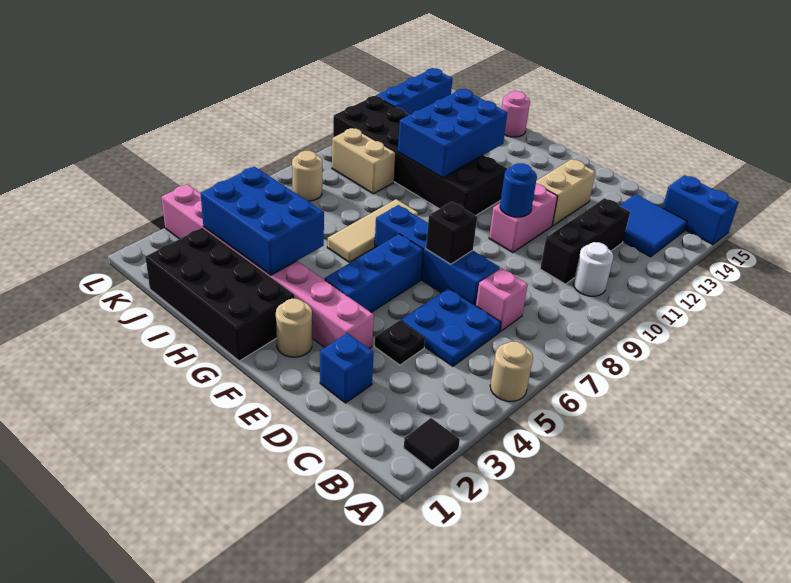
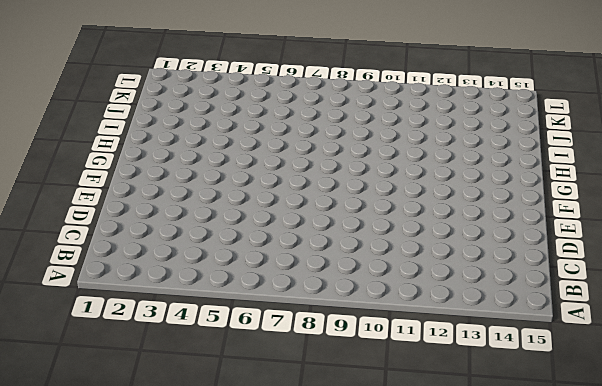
none -> black tile A2 level 1
none -> tan round brick A5 level 1
none -> blue brick A15:B15 level 1

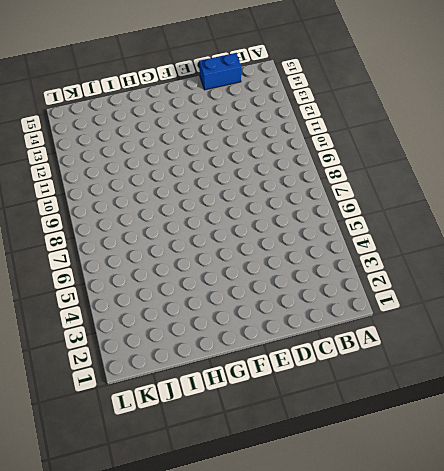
blue brick C15:D15 level 1 -> blue brick A15:B15 level 1
none -> black tile A2 level 1
none -> tan round brick A5 level 1
none -> white round brick B10 level 1

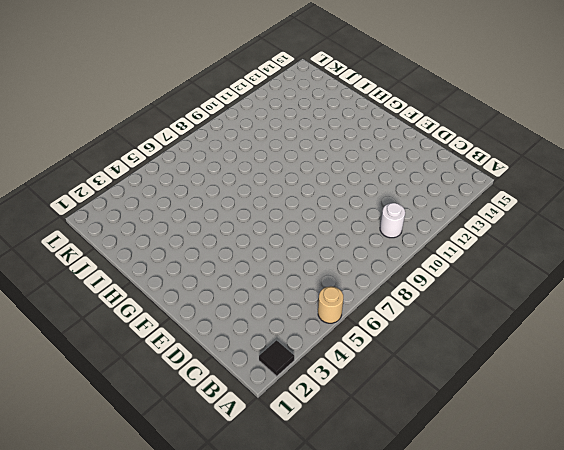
none -> blue brick A15:B15 level 1
none -> blue tile B13:C14 level 1
none -> blue plate C5:D6 level 1

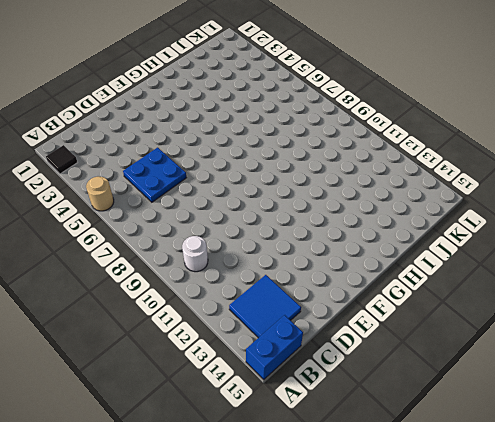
none -> pink brick C7 level 1
none -> black brick C10:C12 level 1
none -> blue brick D2 level 1

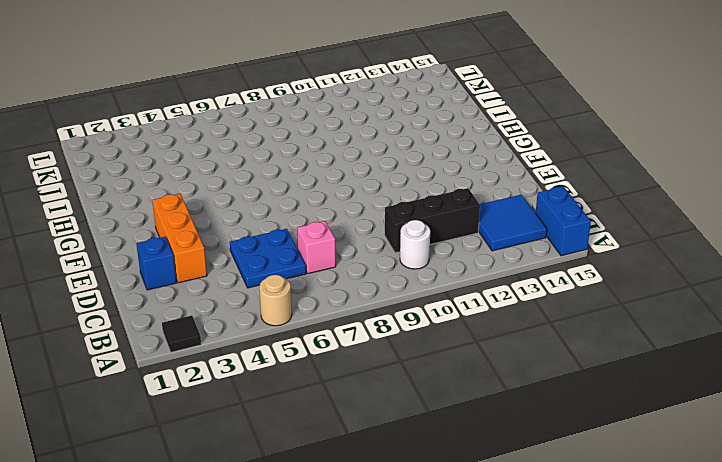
orange brick D3:F3 level 1 -> pink brick E3:L3 level 1
none -> black plate D4 level 1
none -> blue brick D7:G7 level 1
none -> pink brick E10:E11 level 1

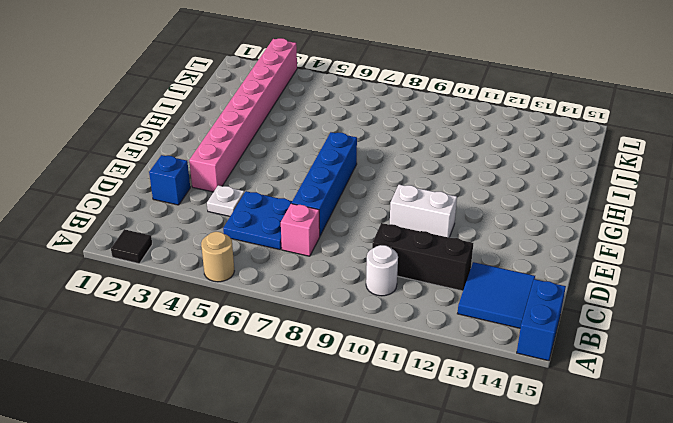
white plate D4 level 1 -> black plate D4 level 1
white brick E10:E11 level 1 -> pink brick E10:E11 level 1
none -> tan brick E12:E13 level 1
none -> tan round brick F2 level 1
none -> blue brick F4:F6 level 1

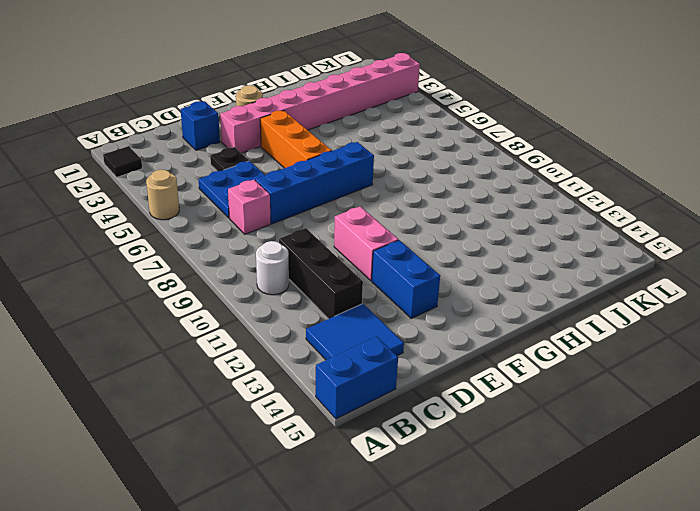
blue brick E12:E13 level 1 -> tan brick E12:E13 level 1
orange brick F4:F6 level 1 -> blue brick F4:F6 level 1
none -> black brick G1:J2 level 1
none -> black brick G10:L11 level 1
none -> tan tile H6:H8 level 1

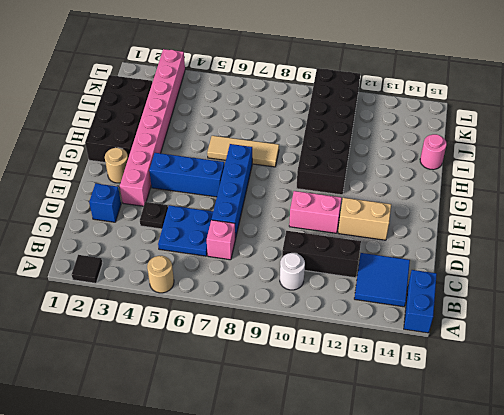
none -> tan brick J9:K9 level 1
none -> tan round brick K7 level 1
none -> blue brick L12:L14 level 1

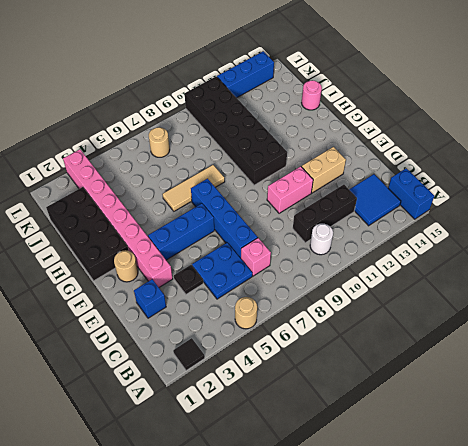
none -> tan brick J9:K9 level 1
none -> black brick E7 level 2
none -> blue round brick E10 level 2

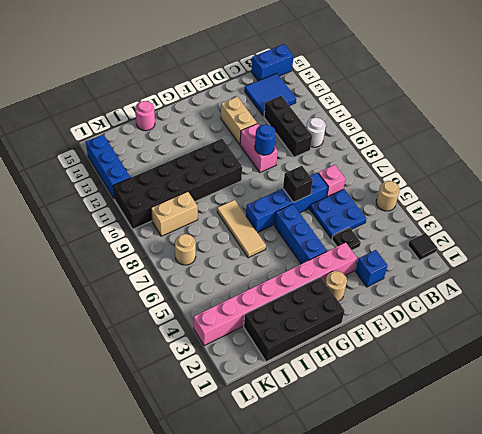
none -> blue brick H3:J4 level 2
none -> blue brick H10:I12 level 2

